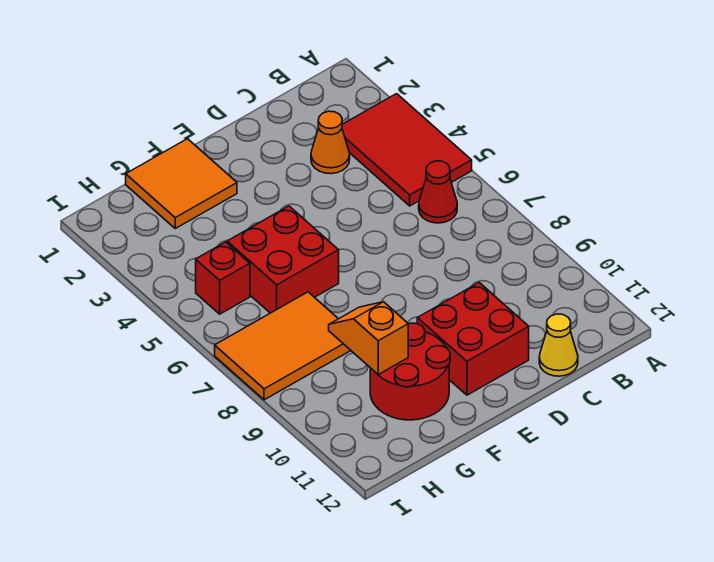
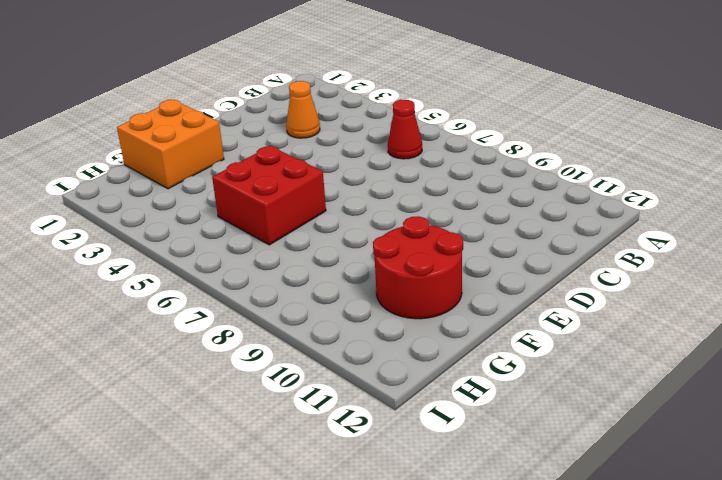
orange brick F1:G2 level 1 -> orange tile F1:G2 level 1
none -> red tile A3:B5 level 1
none -> yellow cone C12 level 1

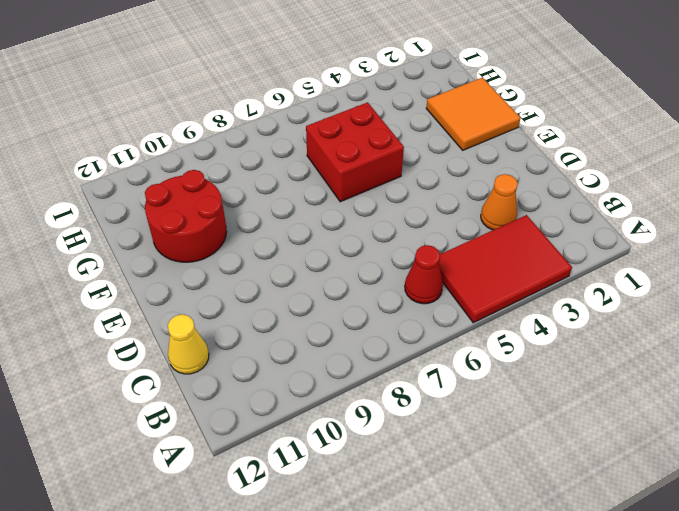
none -> red brick D10:E11 level 1
none -> orange tile G7:I8 level 1

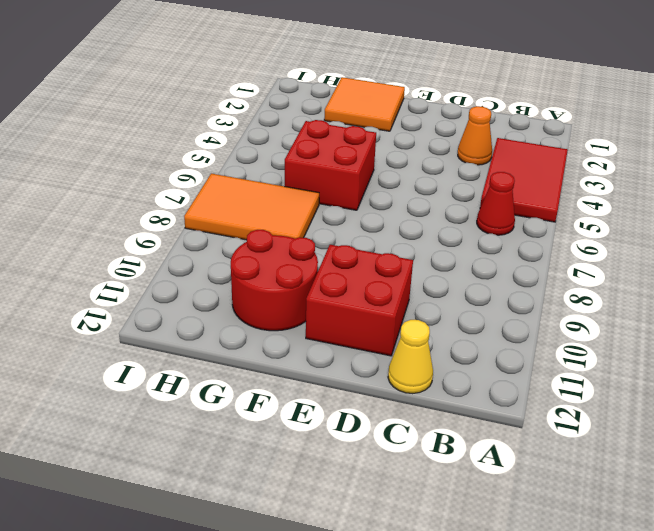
none -> red brick H5 level 1
none -> orange slope G9:G10 level 2 top 10

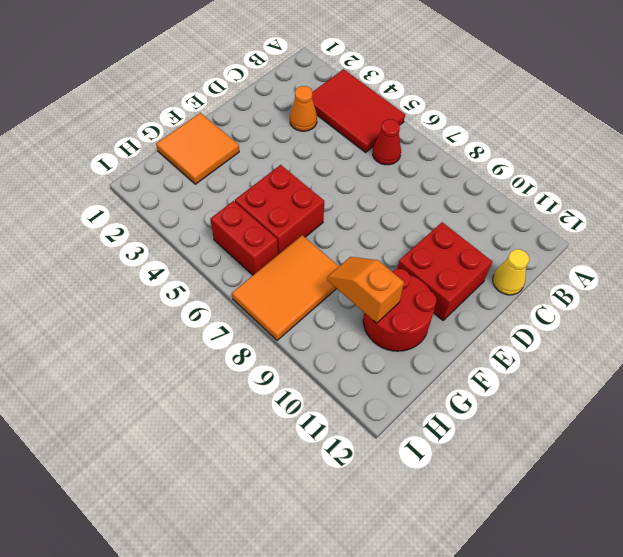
red brick H5:H6 level 1 -> red brick H5 level 1

